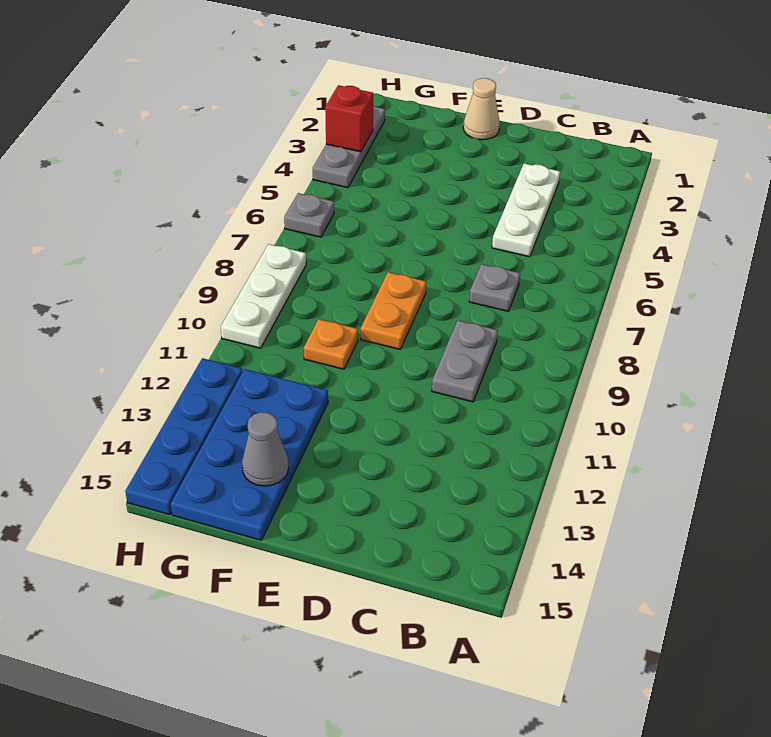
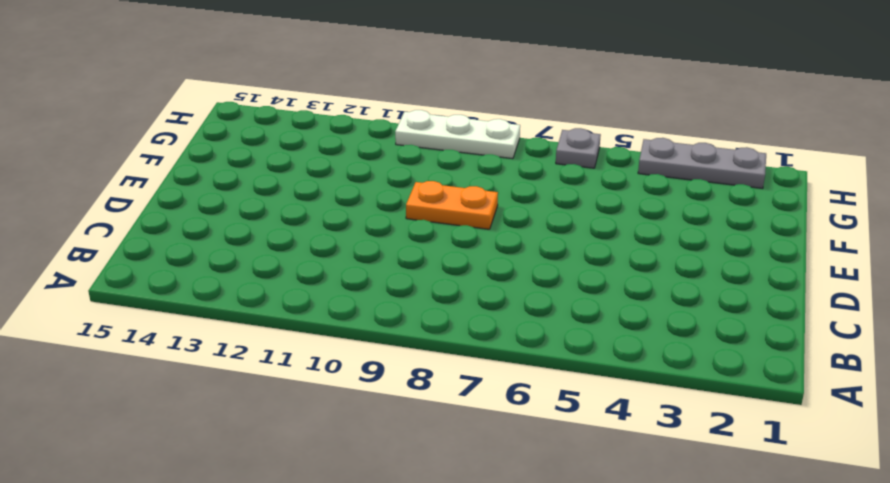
none -> white plate C3:C5 level 1
none -> grey plate C7 level 1
none -> grey plate C9:C10 level 1

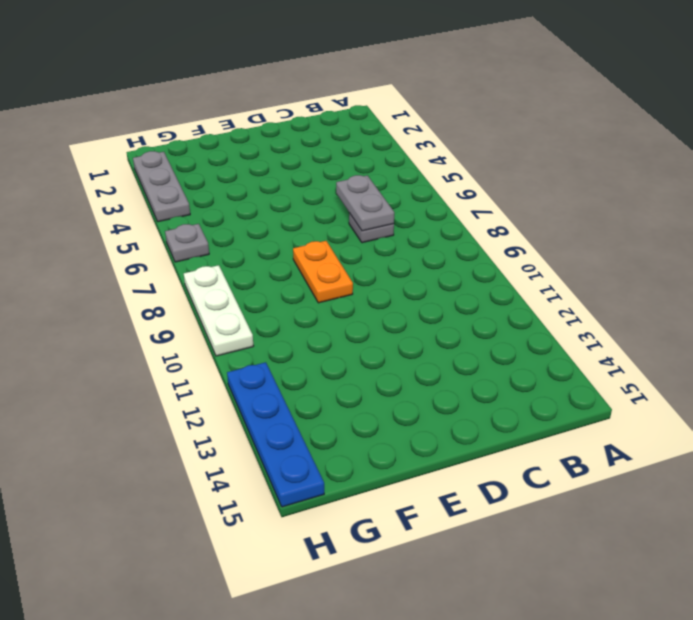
grey plate C6:C7 level 2 -> grey plate C9:C10 level 1
none -> white plate C3:C5 level 1
none -> tan cone E1 level 1
none -> orange plate F10 level 1

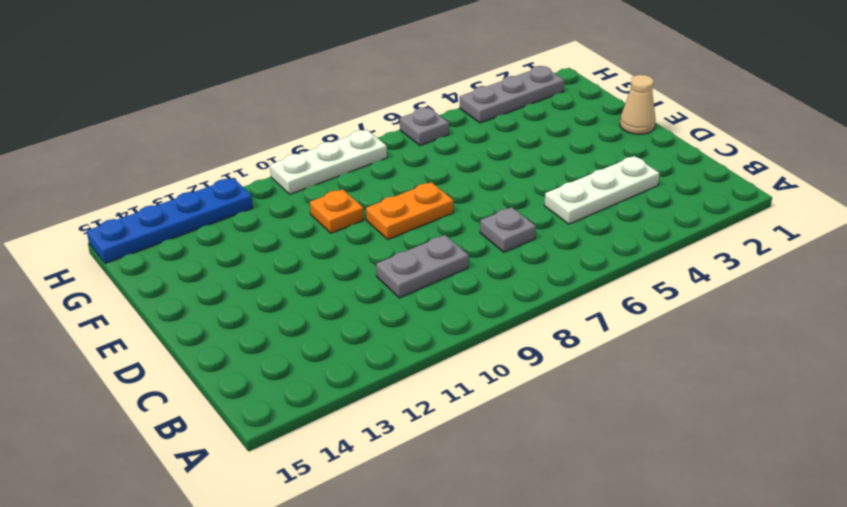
none -> blue plate F12:G15 level 1
none -> grey cone F14 level 2
none -> red brick H3 level 2

